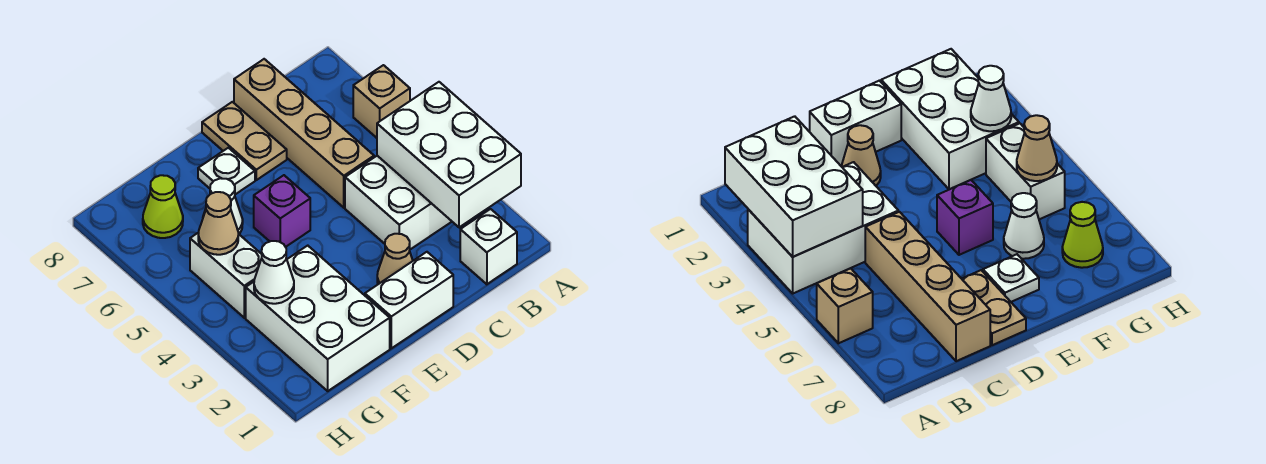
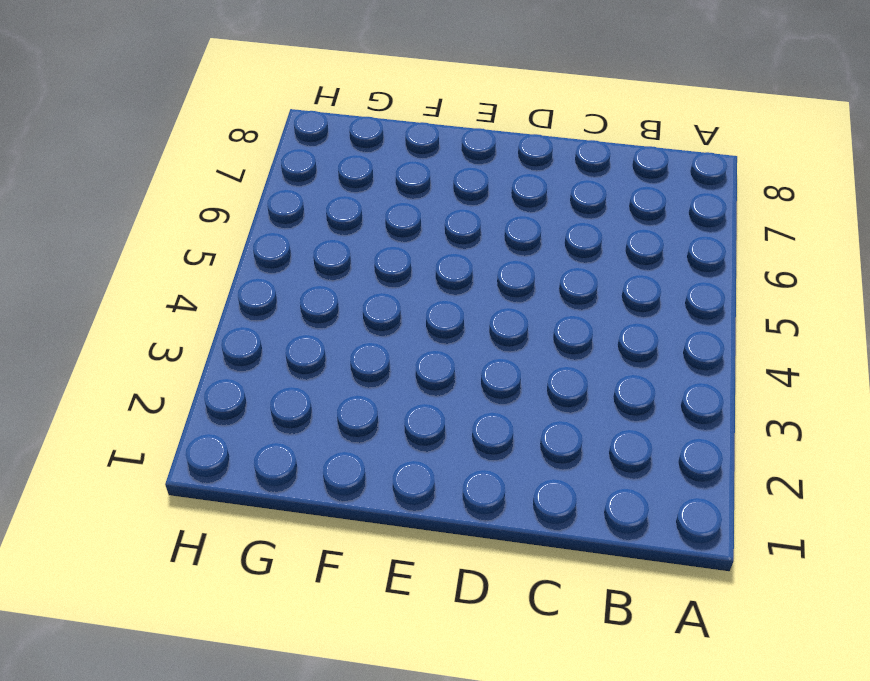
none -> white brick A3:C4 level 1
none -> tan brick A6 level 1
none -> white brick B1 level 1

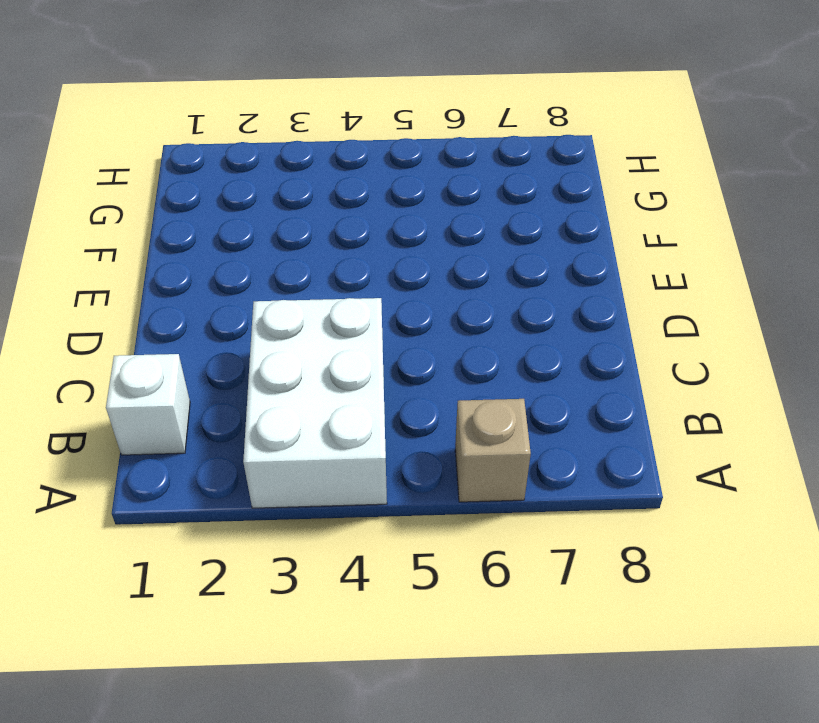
none -> tan brick C5:C8 level 1
none -> white brick D1:E1 level 1
none -> tan cone D2 level 1

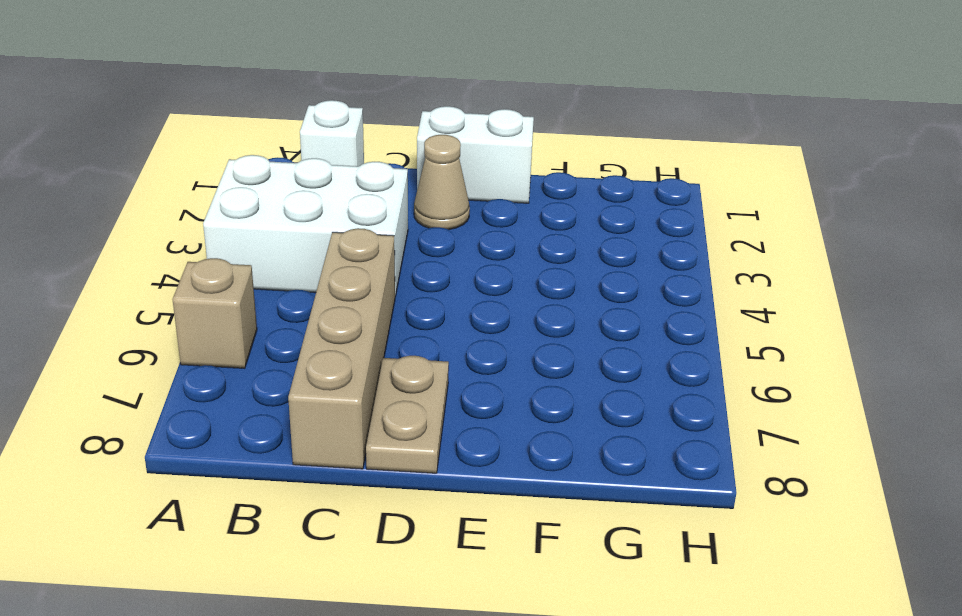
none -> purple brick E5 level 1
none -> white plate E7 level 1
none -> white brick F1:G3 level 1

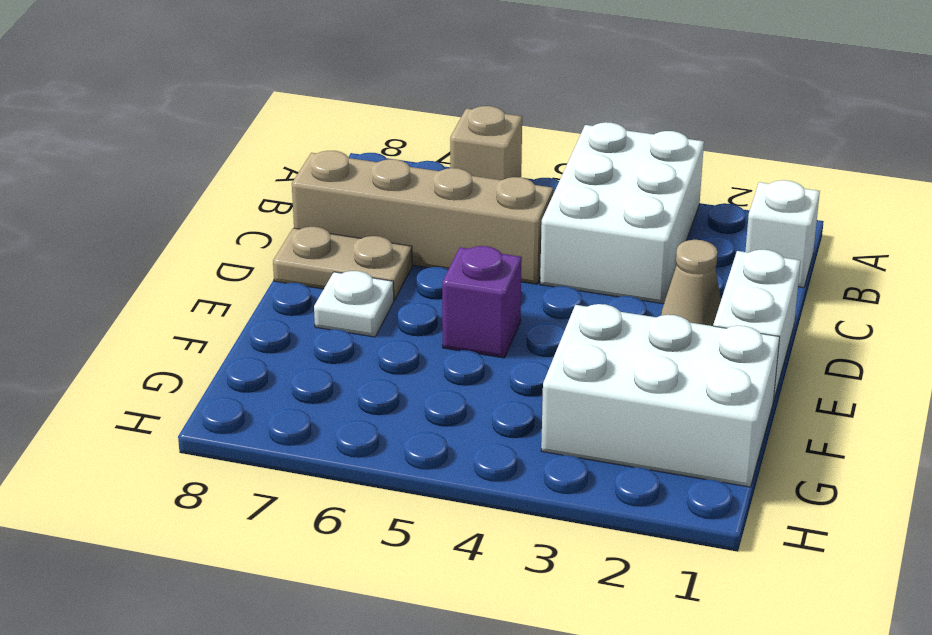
none -> white cone F6 level 1
none -> white brick G4:G5 level 1
none -> lime cone G7 level 1

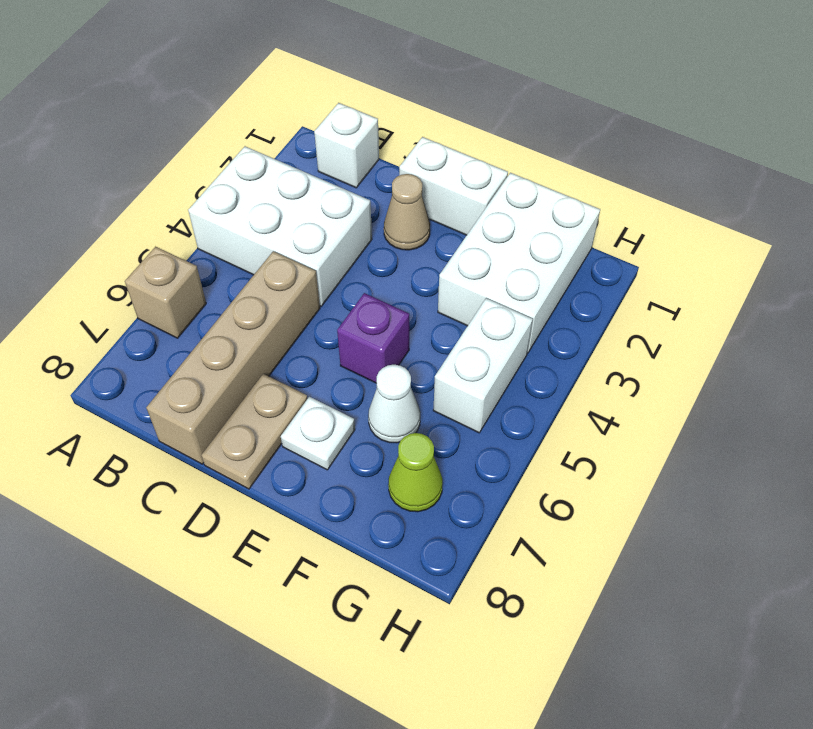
none -> white brick A2:B4 level 2
none -> white cone G3 level 2
none -> tan cone G5 level 2

